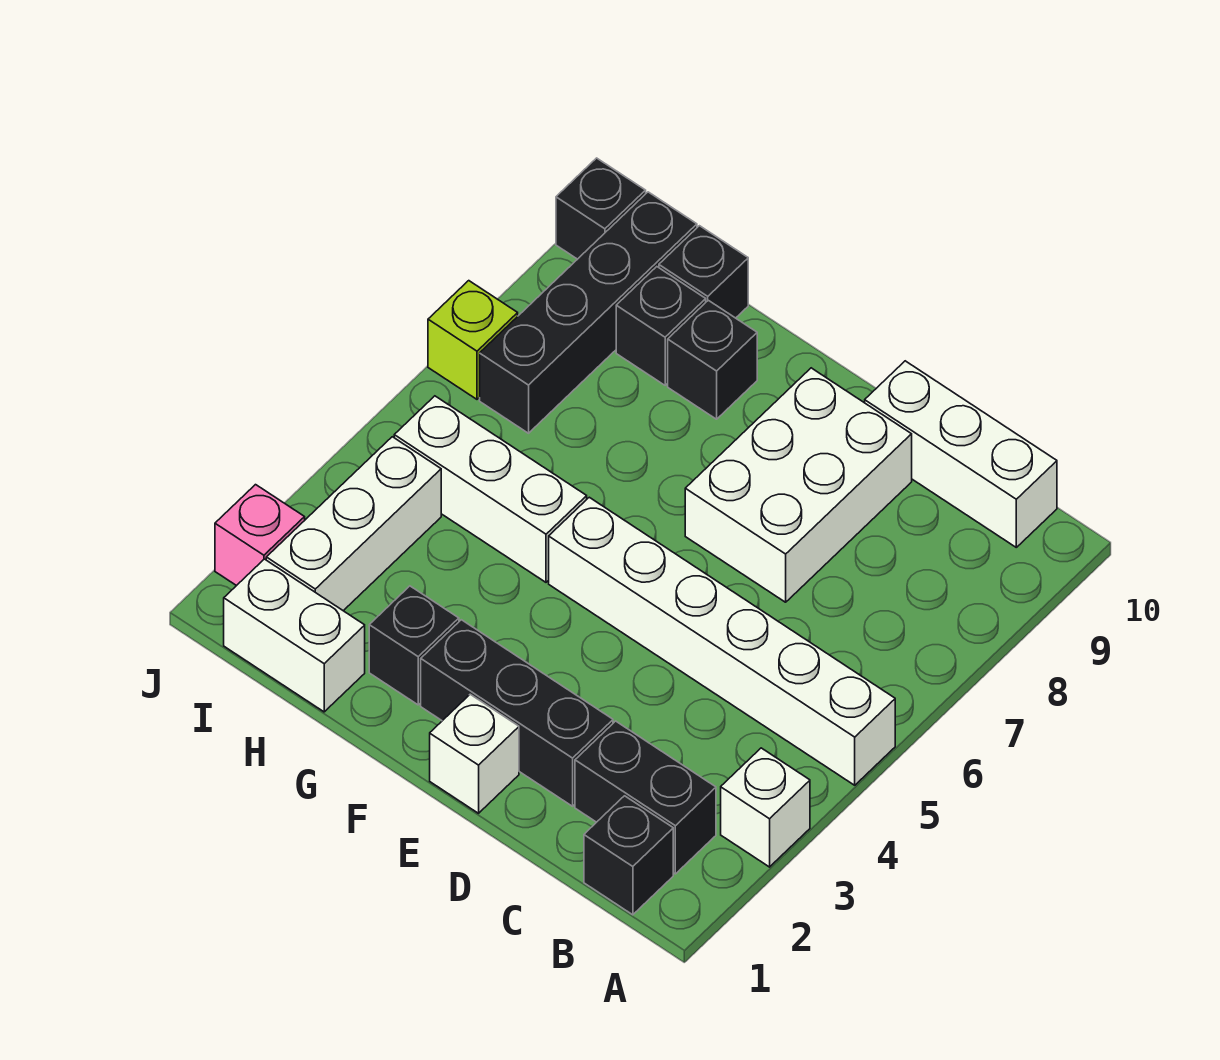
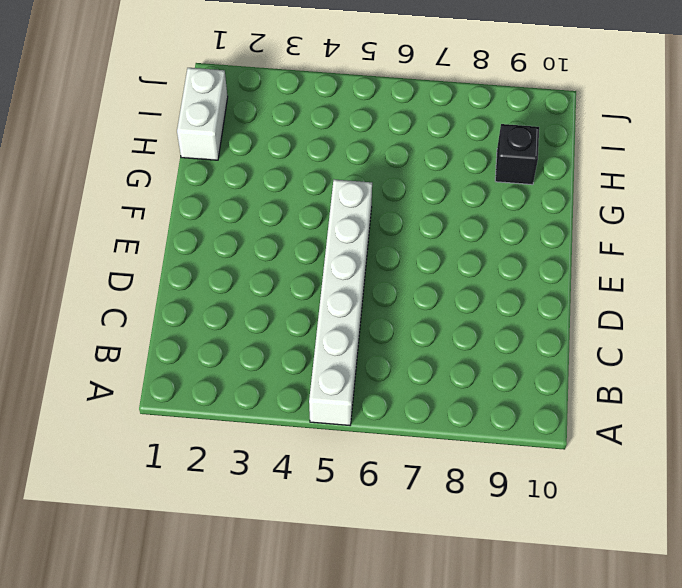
none -> white brick A3 level 1
none -> black brick B1 level 1
none -> black brick B2:C2 level 1

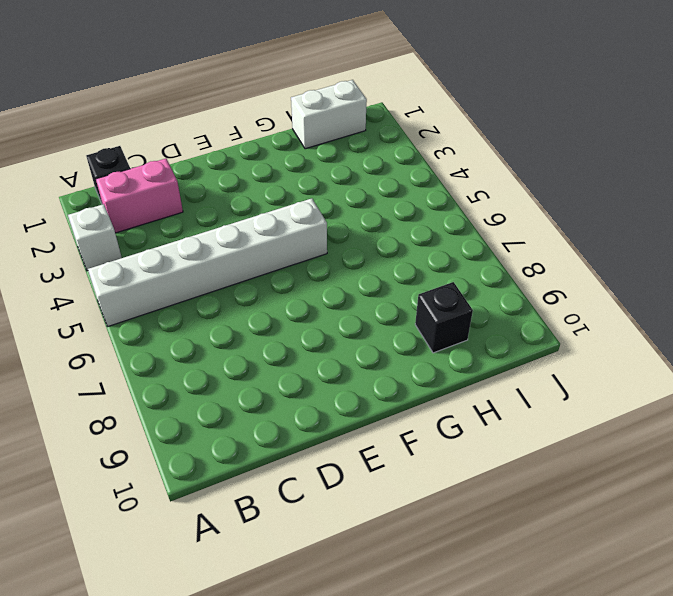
pink brick B2:C2 level 1 -> black brick B2:C2 level 1
none -> white brick B10:D10 level 1
none -> black brick D2:F2 level 1
none -> white brick D7:E9 level 1

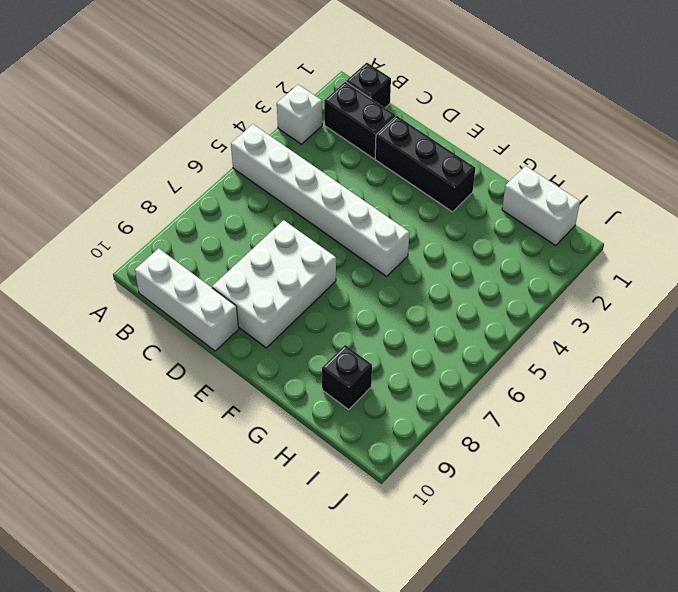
none -> white brick E1 level 1
none -> black brick G2 level 1
none -> white brick G5:I5 level 1

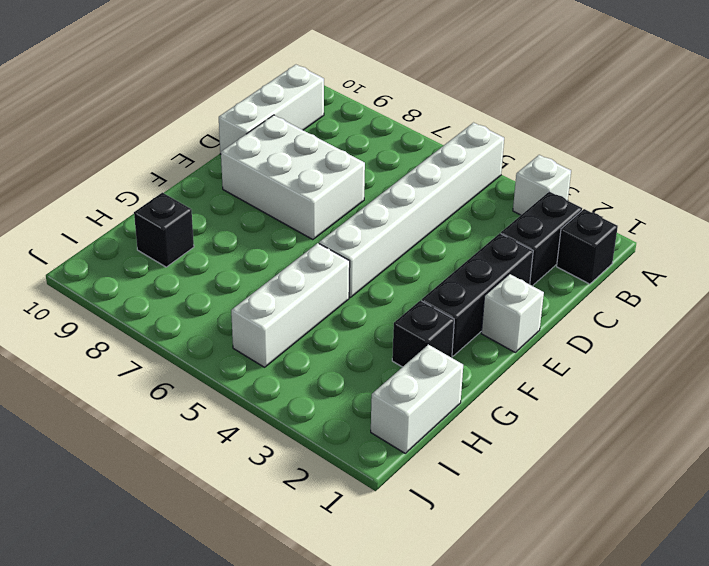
none -> black brick G9 level 1
none -> black brick H10 level 1
none -> white brick I2:I4 level 1

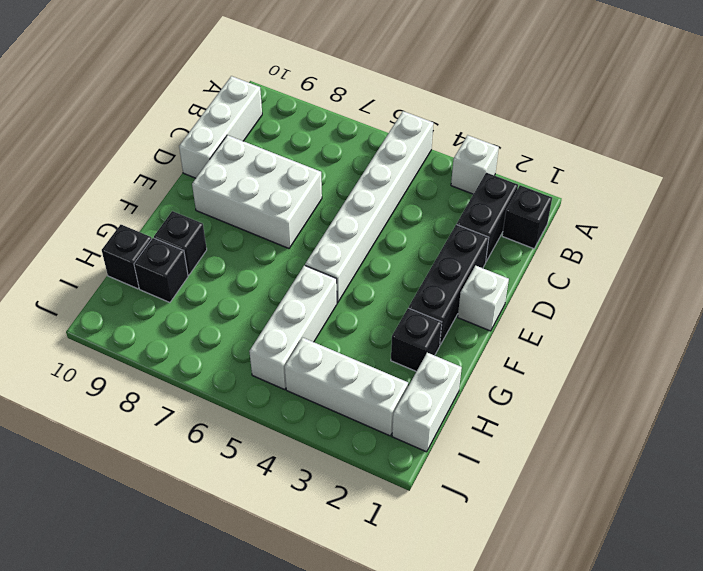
none -> black brick I7:I10 level 1
none -> pink brick J2 level 1
none -> lime brick J7 level 1

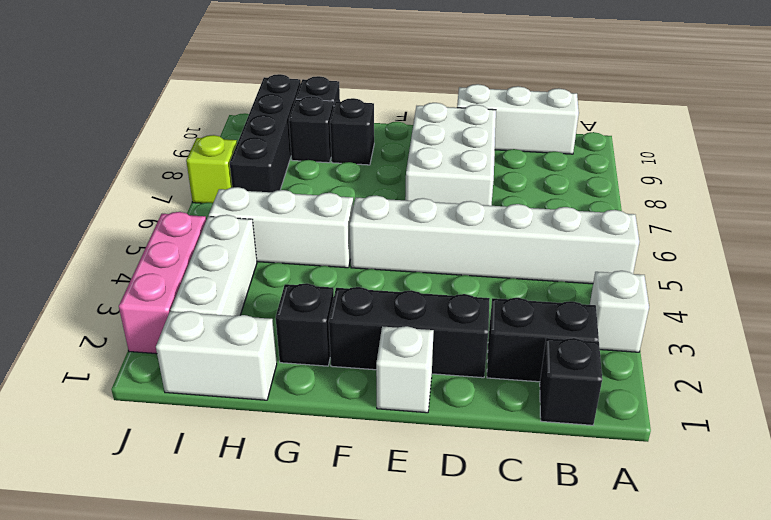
pink brick J2:J4 level 1 -> pink brick J2 level 1
none -> black brick J10 level 1

